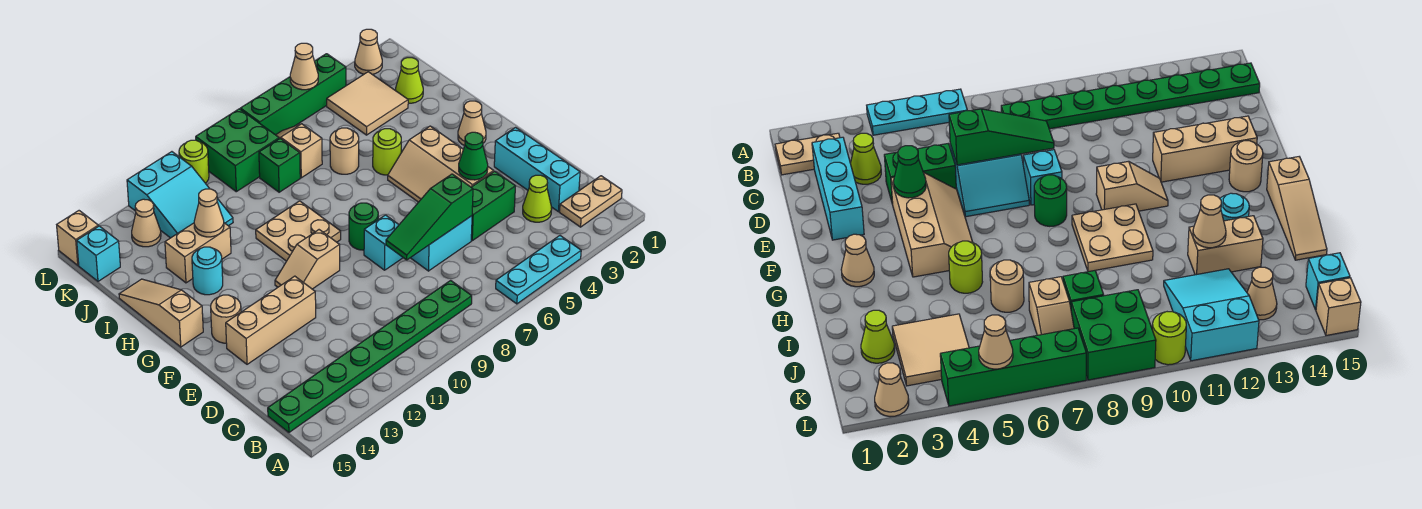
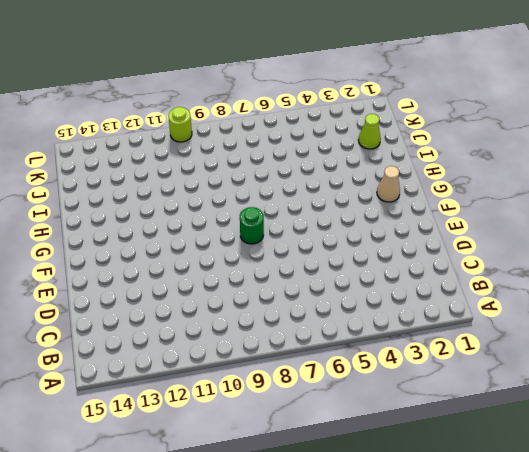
none -> cyan plate A4:A6 level 1
none -> tan plate B1:B2 level 1
none -> green plate B8:B15 level 1
none -> cyan brick C2:E2 level 1

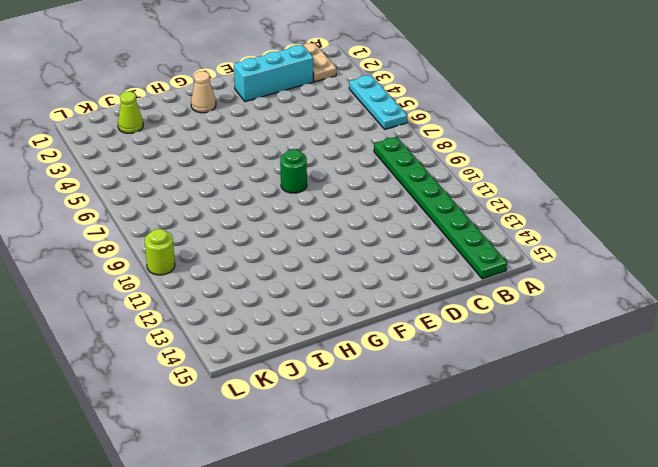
none -> lime cone C3 level 1
none -> green brick D4:D5 level 1
none -> cyan slope D6:E7 level 1 top D
none -> tan slope E4:G5 level 1 top 4

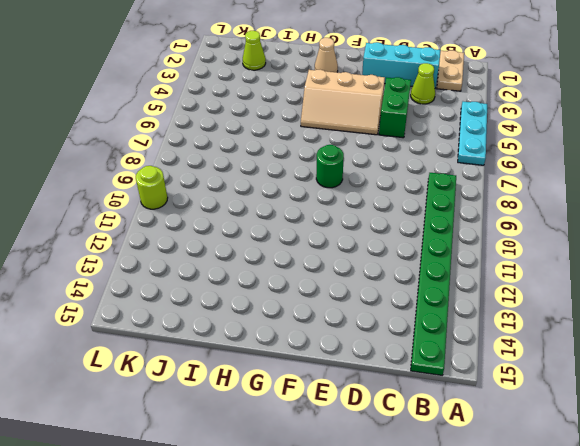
none -> cyan slope D6:E7 level 1 top D
none -> cyan brick E8 level 1
none -> tan brick E12:E14 level 1
none -> tan slope F10:F11 level 1 top 10

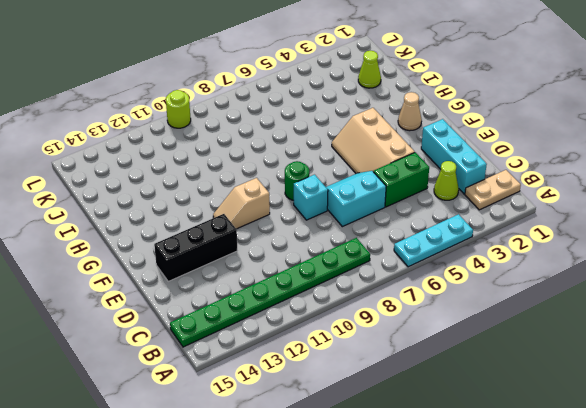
black brick E12:E14 level 1 -> tan brick E12:E14 level 1
none -> tan round brick F14 level 1
none -> tan plate G9:H10 level 1
none -> tan slope G15:I15 level 1 top G
none -> lime round brick H5 level 1

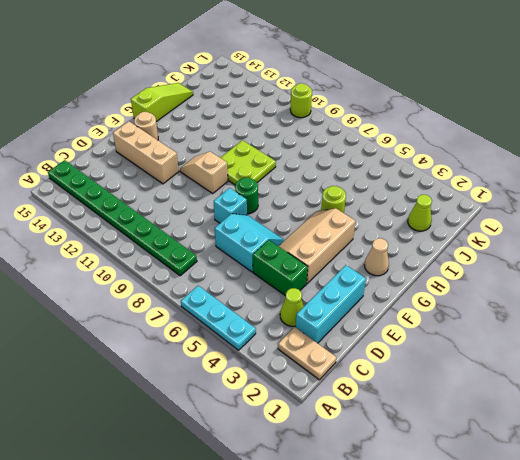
lime plate G9:H10 level 1 -> tan plate G9:H10 level 1
lime slope G15:I15 level 1 top G -> tan slope G15:I15 level 1 top G
none -> cyan round brick H13 level 1
none -> tan round brick I6 level 1
none -> tan brick I12:I13 level 1
none -> tan tile J3:K4 level 1

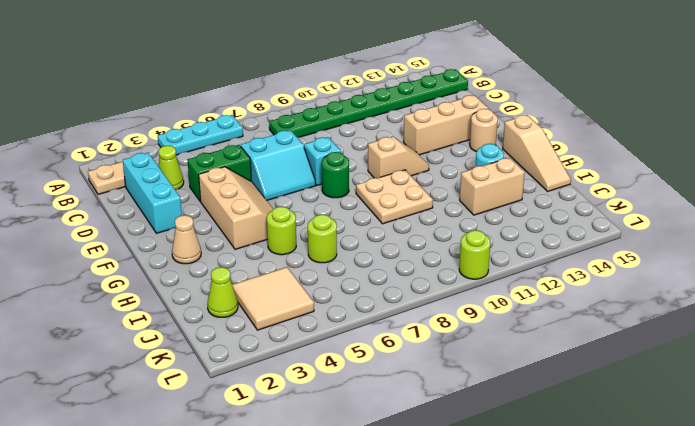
lime round brick I6 level 1 -> tan round brick I6 level 1
none -> tan slope J7:K7 level 1 top J
none -> green brick J8 level 1
none -> cyan slope J11:L12 level 1 top L
none -> green brick K8:L9 level 1

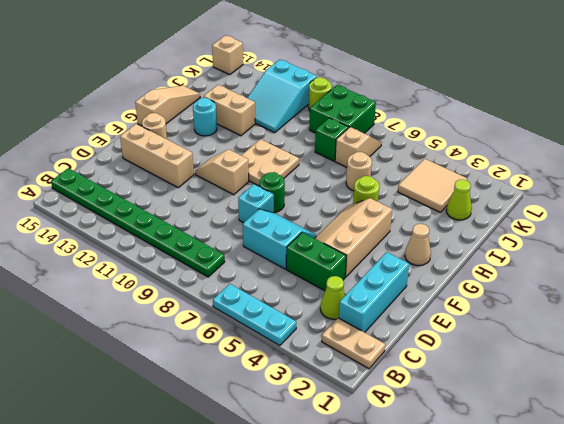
none -> tan cone K13 level 1
none -> cyan brick K15 level 1
none -> tan cone L2 level 1
none -> green brick L4:L7 level 1

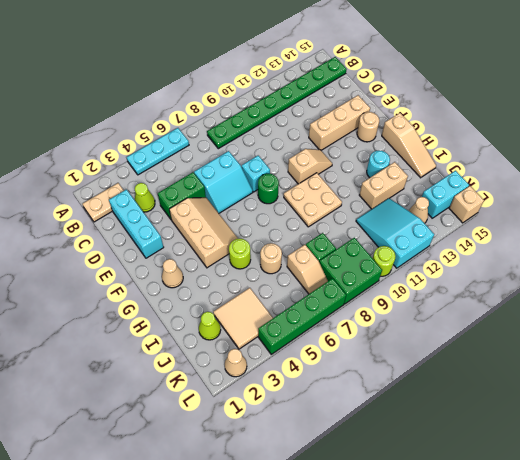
cyan brick K14:K15 level 1 -> cyan brick K15 level 1
none -> green slope D6:D8 level 2 top 6
none -> green cone E4 level 2
none -> tan cone I12 level 2
none -> tan cone L5 level 2

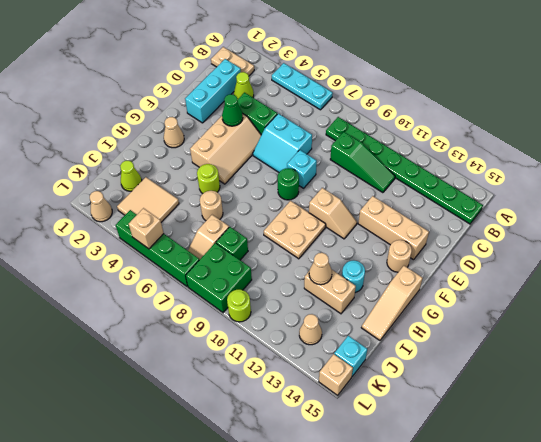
green slope C9:C11 level 1 top 9 -> green slope D6:D8 level 2 top 6
tan brick L5 level 2 -> tan cone L5 level 2
none -> cyan slope J11:L12 level 1 top L

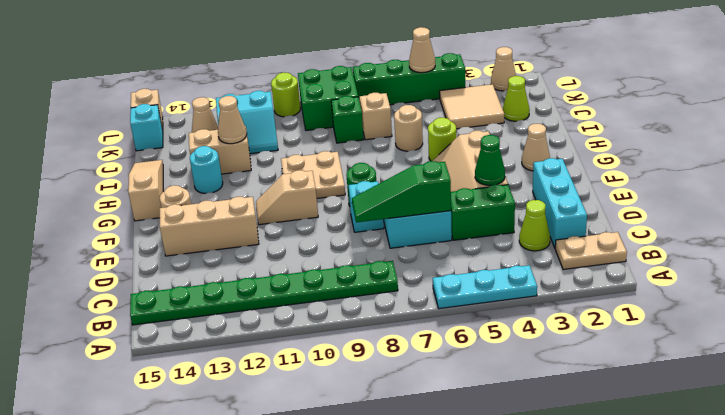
cyan slope J11:K12 level 1 top K -> cyan slope J11:L12 level 1 top L

